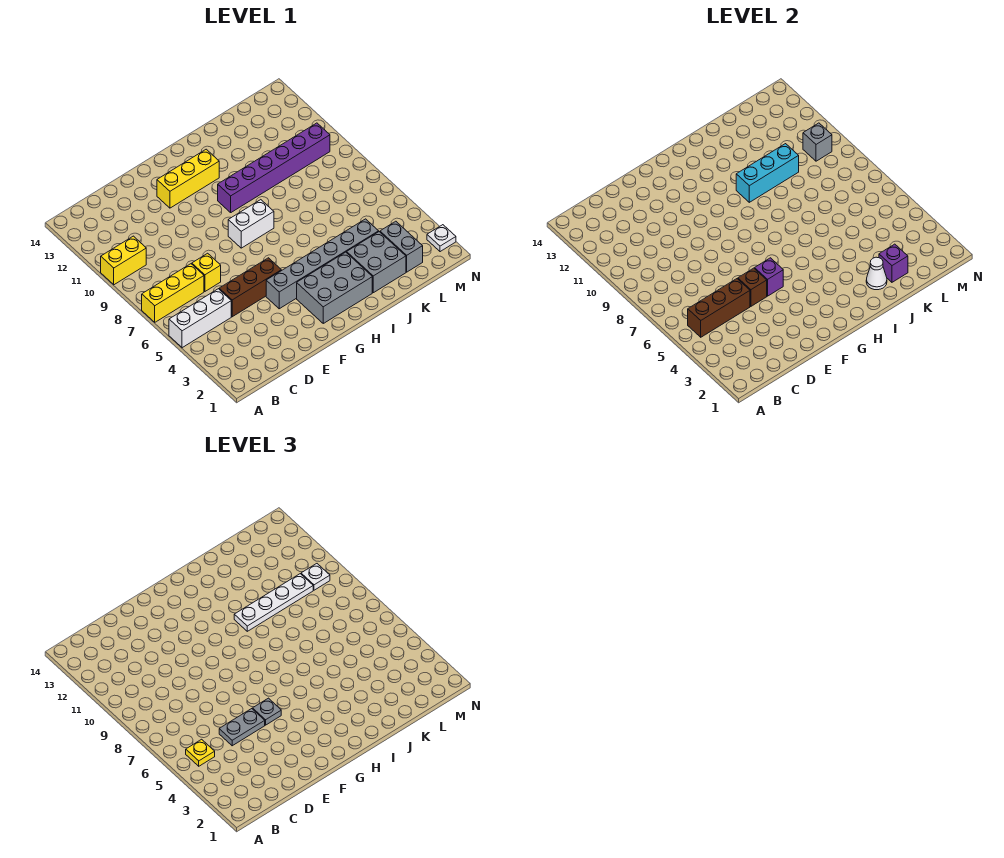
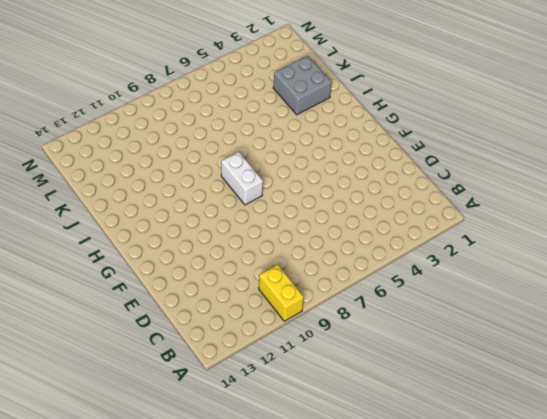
none -> white brick A5:C5 level 1
none -> yellow brick A7:C7 level 1
none -> brown brick D5:F5 level 1

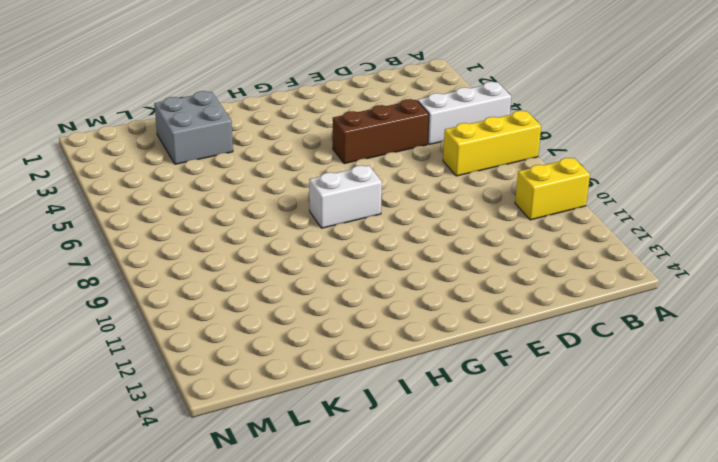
none -> yellow brick D7 level 1
none -> grey brick F4:K4 level 1
none -> yellow brick F12:H12 level 1

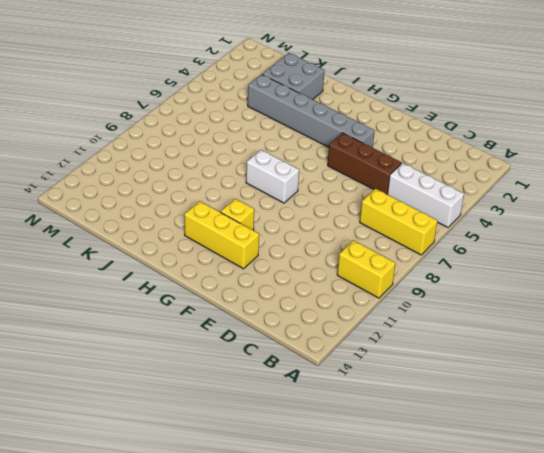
yellow brick G11 level 1 -> yellow brick D7 level 1
none -> grey brick G2:I3 level 1
none -> purple brick H10:M10 level 1
none -> grey brick L2:L3 level 1

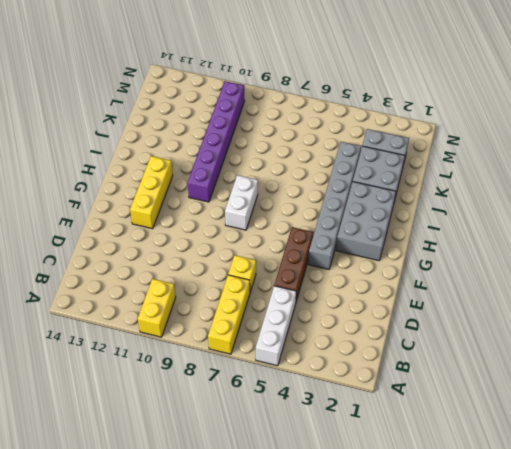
none -> white plate N2 level 1
none -> brown brick B5:D5 level 2
none -> brown brick E5 level 2

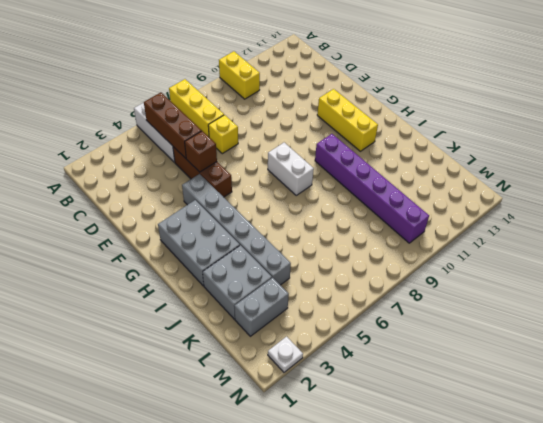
none -> purple brick F5 level 2
none -> cyan brick I10:K10 level 2
none -> white cone J2 level 2

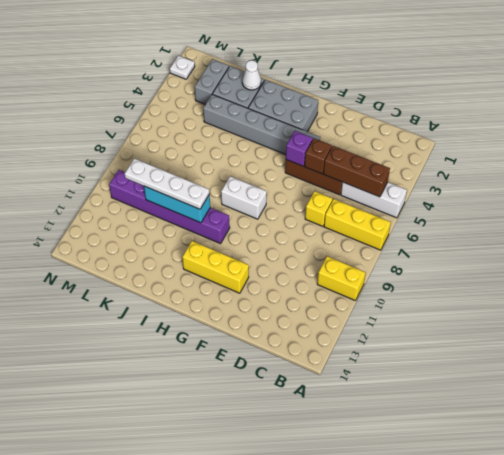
none -> purple brick K2 level 2
none -> grey brick M10 level 2
none -> yellow plate B5 level 3

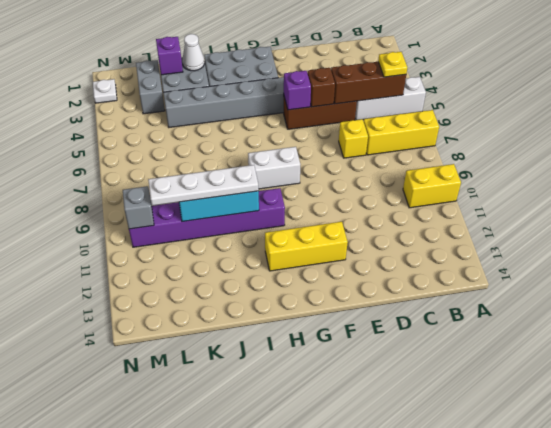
none -> grey plate D5:E5 level 3
none -> grey plate F5 level 3
none -> white plate M10 level 3

